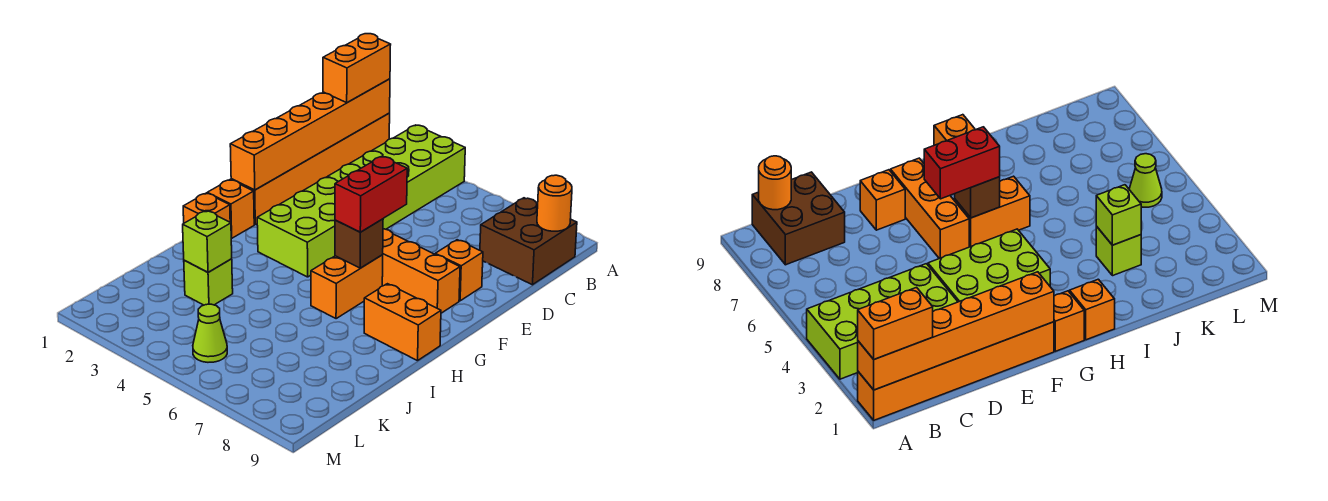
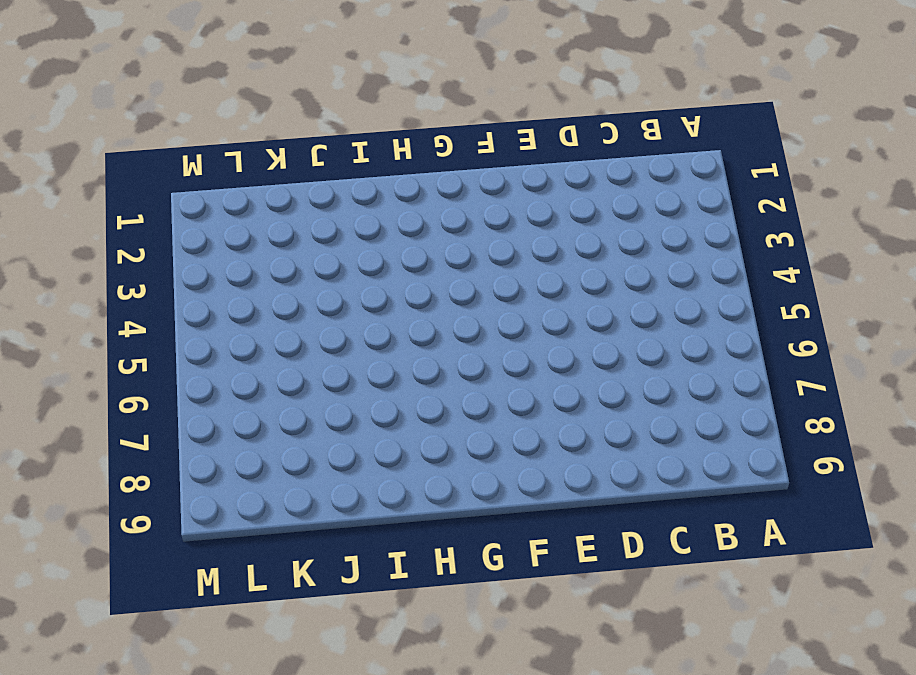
none -> orange brick A1:F1 level 1
none -> lime brick A3:D4 level 1
none -> brown brick B8:C9 level 1

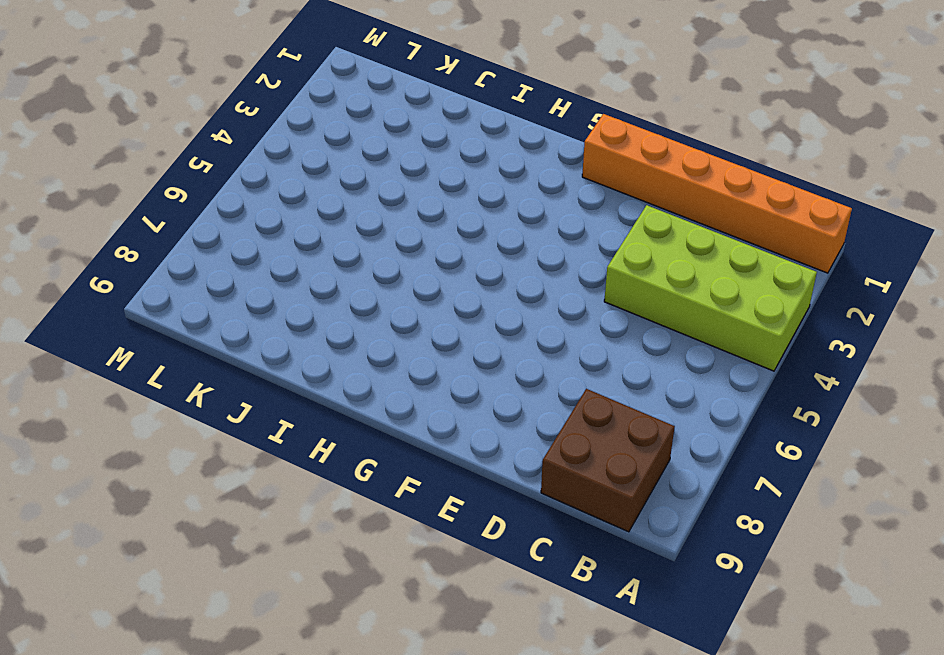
none -> lime brick E3:G4 level 1
none -> orange brick E8 level 1
none -> orange brick F6:F8 level 1

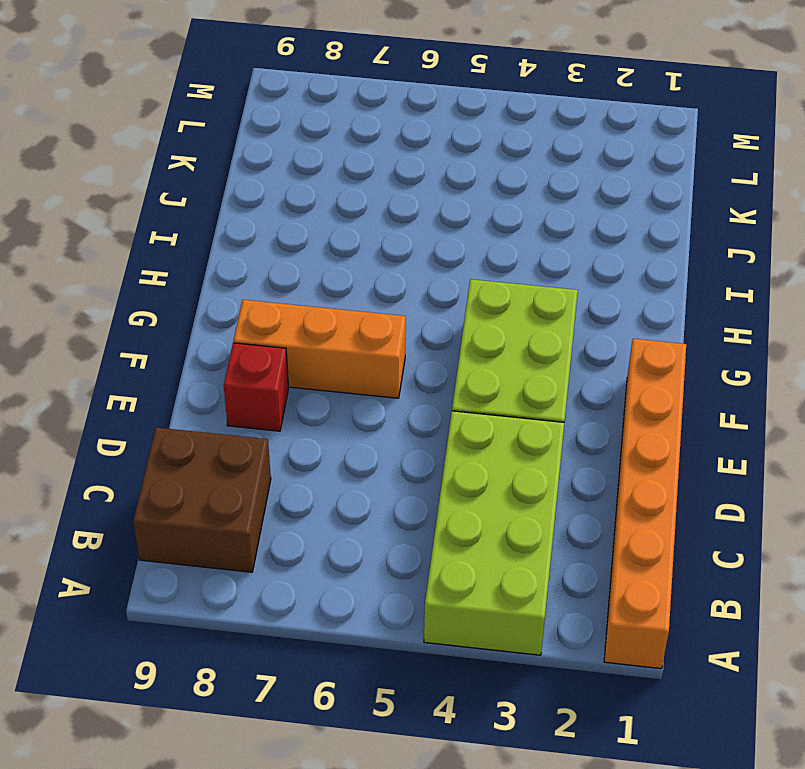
red brick E8 level 1 -> orange brick E8 level 1
none -> orange brick G1 level 1
none -> orange brick G6:H6 level 1
none -> orange brick H1 level 1

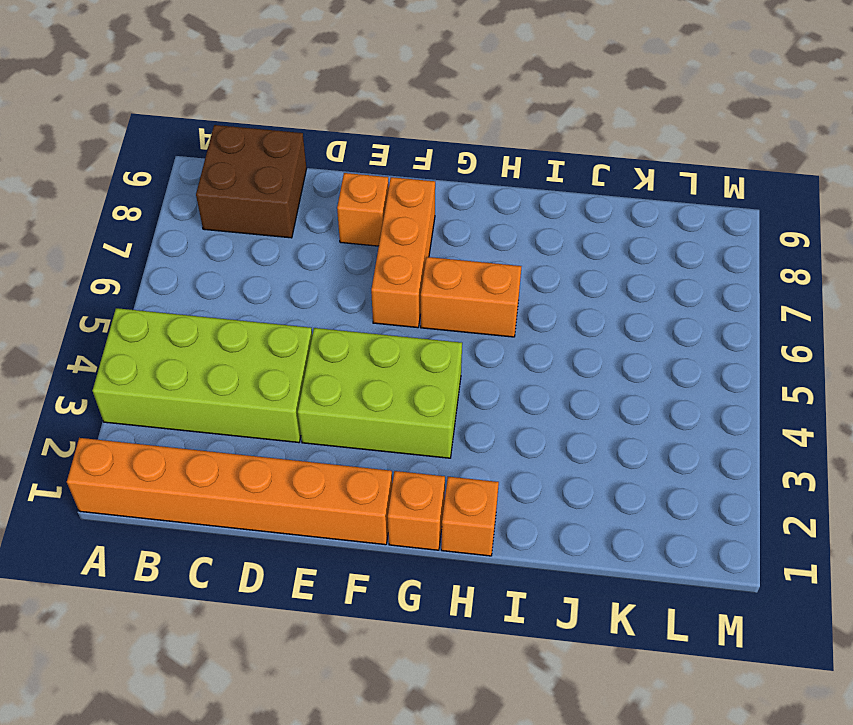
none -> orange brick H8:H9 level 1
none -> lime brick J3 level 1
none -> lime cone L5 level 1

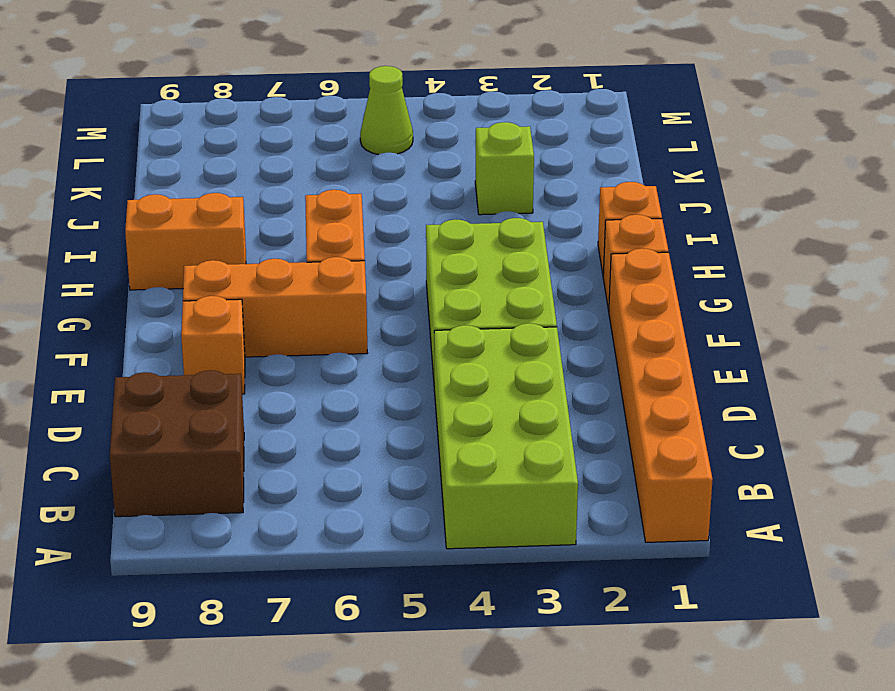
none -> orange brick A1:F1 level 2
none -> orange round brick B9 level 2
none -> brown brick G6 level 2

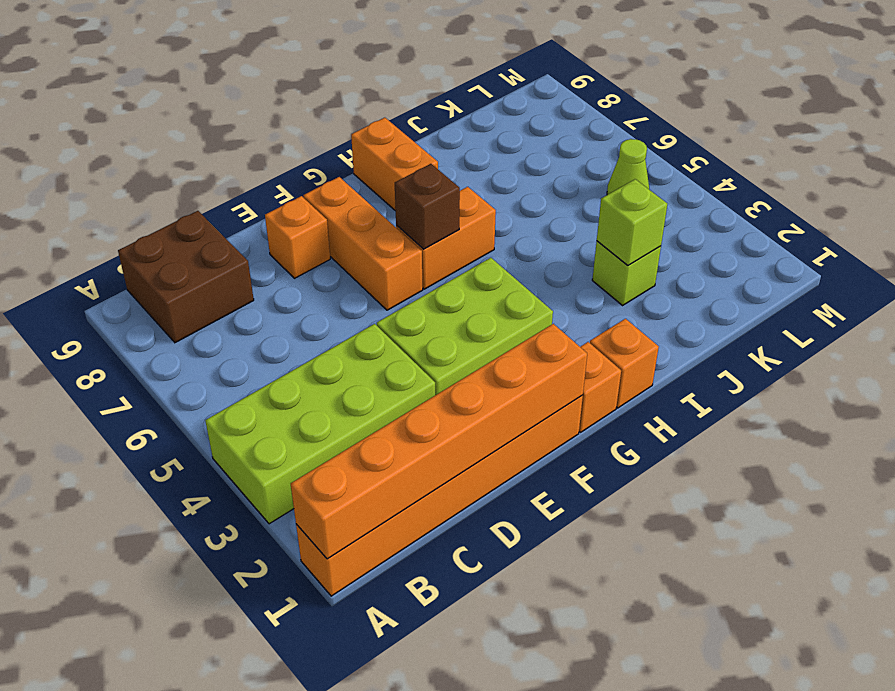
none -> orange round brick B9 level 2
none -> orange brick A1:B1 level 3
none -> red brick F6:G6 level 3

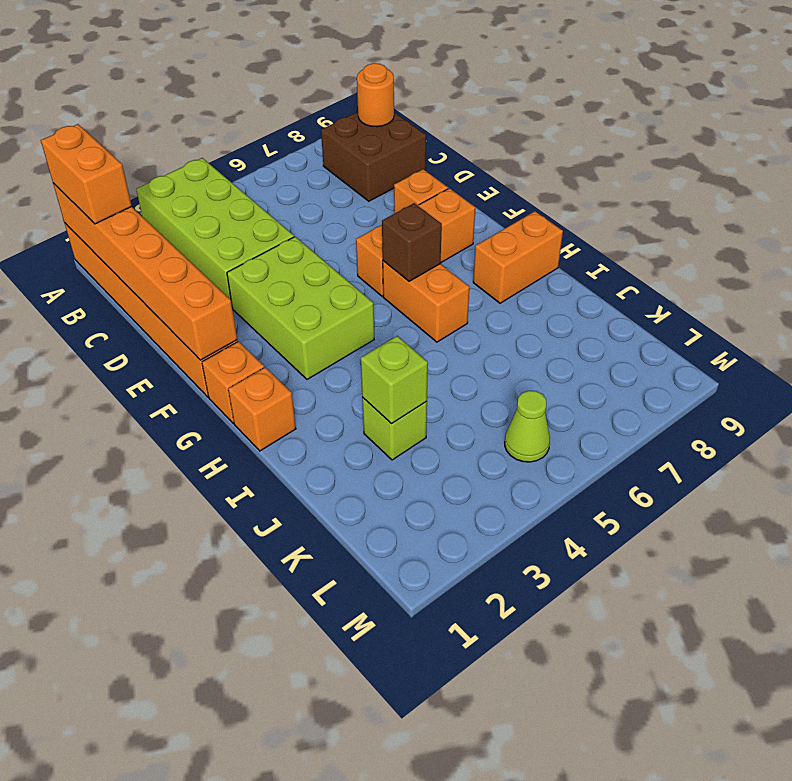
none -> red brick F6:G6 level 3

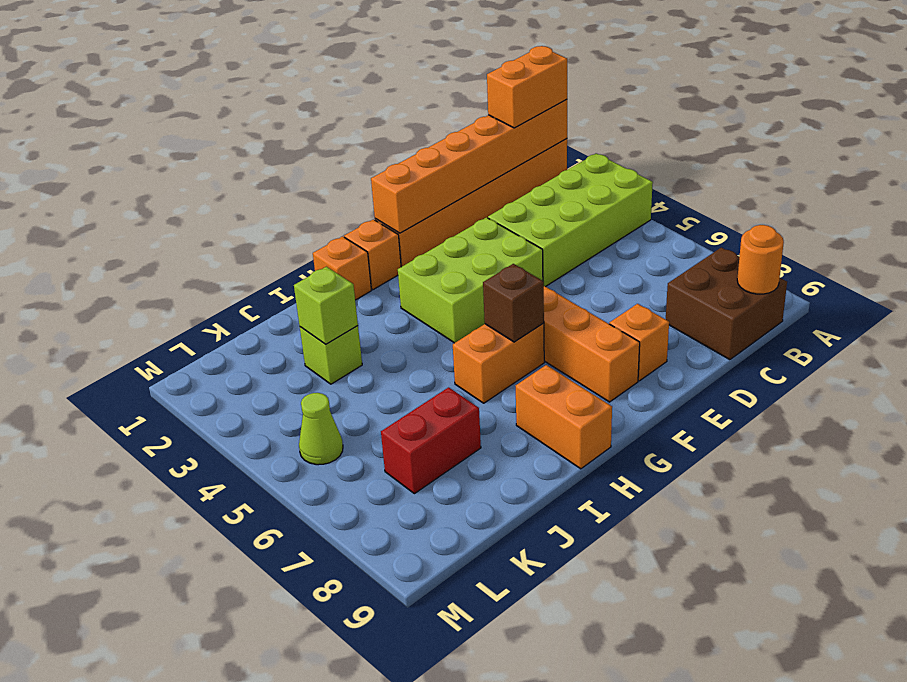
red brick J7:K7 level 1 -> red brick F6:G6 level 3

